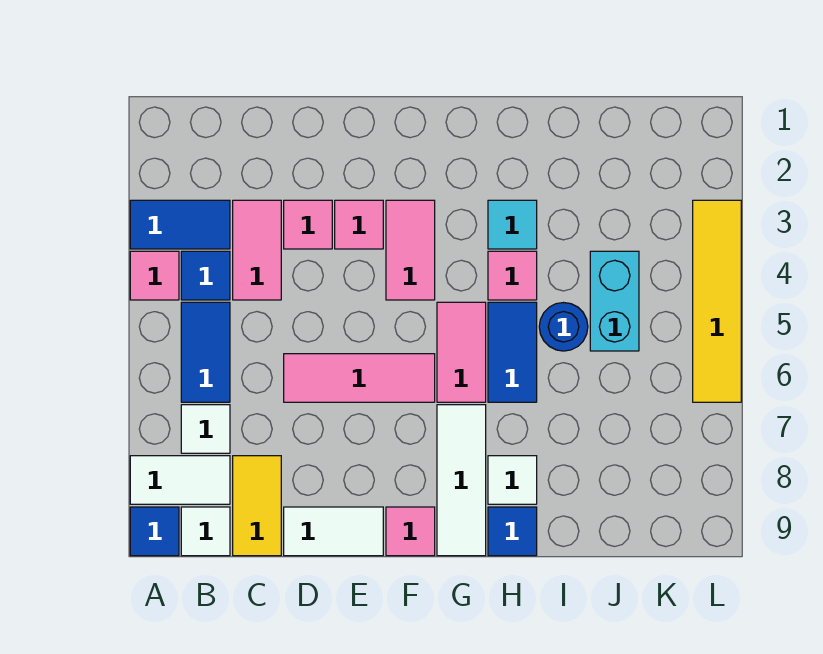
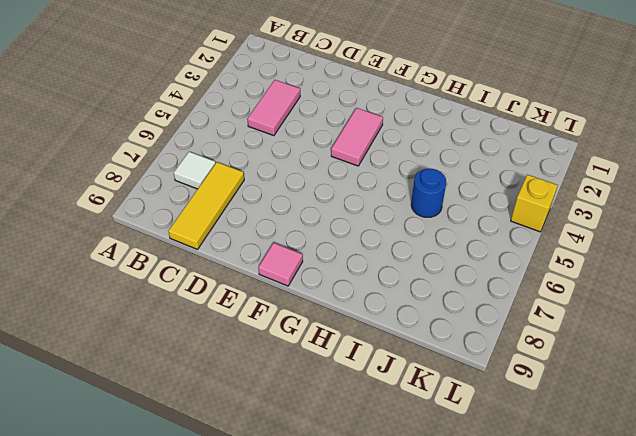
yellow tile C7:C9 level 1 -> yellow tile C8:C9 level 1
yellow brick L4 level 1 -> yellow tile L3:L6 level 1
none -> blue tile A3:B3 level 1
none -> pink tile A4 level 1
none -> white tile A8:B8 level 1

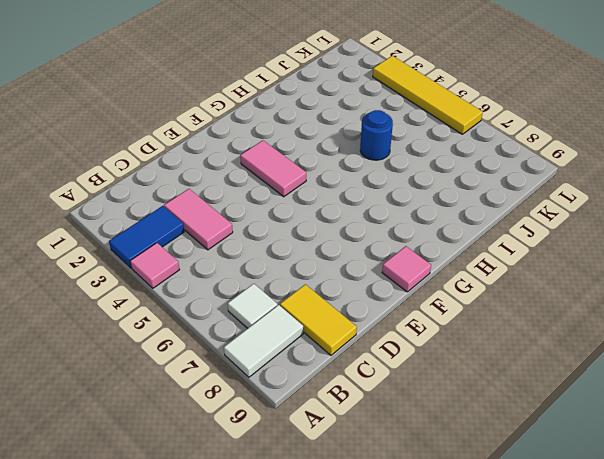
none -> blue tile A9 level 1
none -> blue tile B4 level 1
none -> blue tile B5:B6 level 1

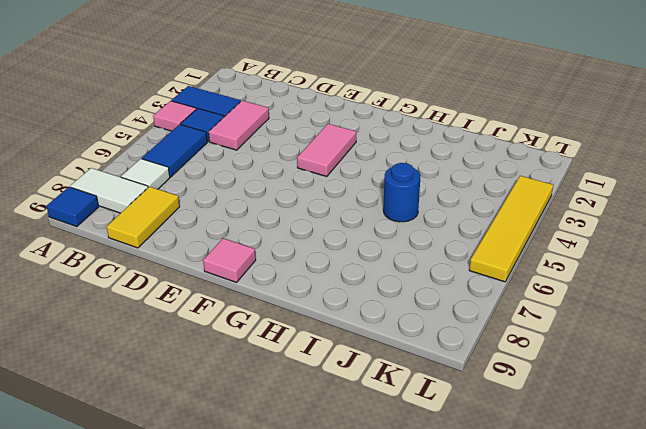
none -> white tile B9 level 1
none -> pink tile D3 level 1
none -> pink tile D6:F6 level 1

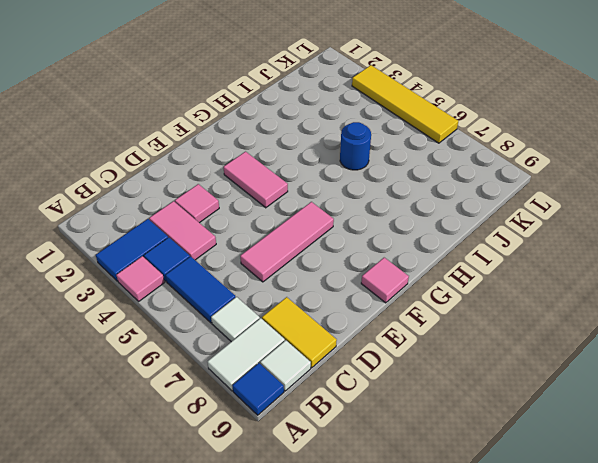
none -> white tile D9:E9 level 1
none -> pink tile E3 level 1
none -> pink tile G5:G6 level 1

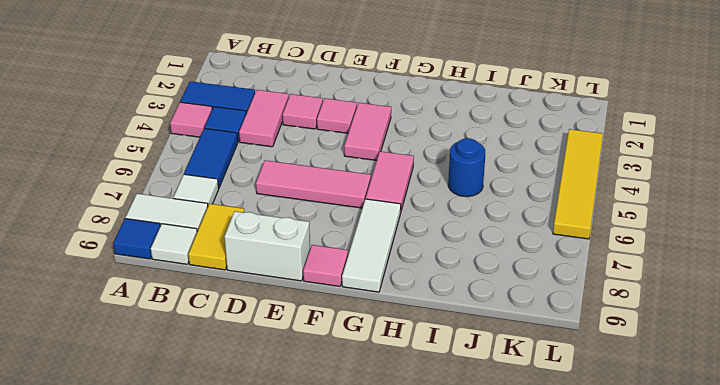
white brick D9:E9 level 1 -> white tile D9:E9 level 1
none -> cyan tile H3 level 1
none -> pink tile H4 level 1
none -> blue tile H5:H6 level 1

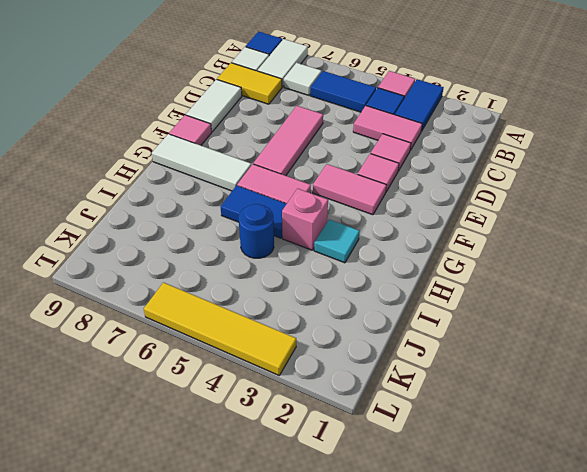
pink brick H4 level 1 -> pink tile H4 level 1
none -> white tile H8 level 1
none -> blue tile H9 level 1
none -> cyan brick J4:J5 level 1

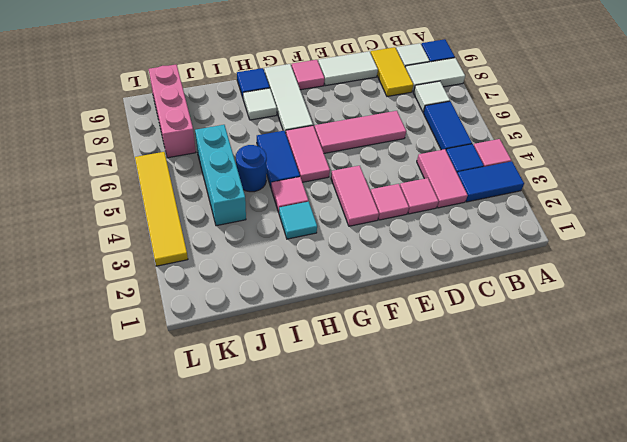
cyan brick J4:J6 level 1 -> cyan brick J4:J5 level 1
pink brick K7:K9 level 1 -> none

